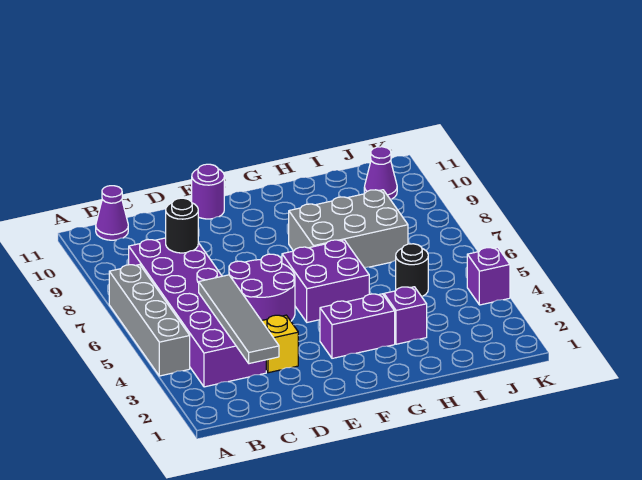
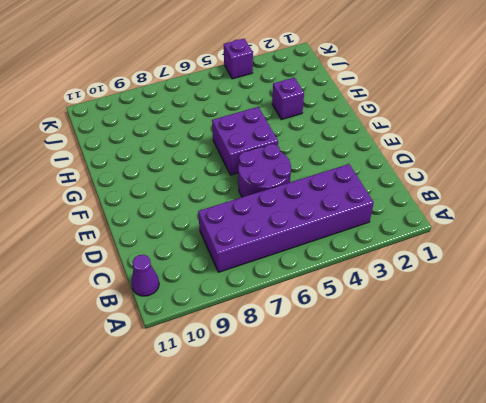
none -> grey brick A4:A7 level 1
none -> yellow brick D3 level 1
none -> purple round brick E11 level 1

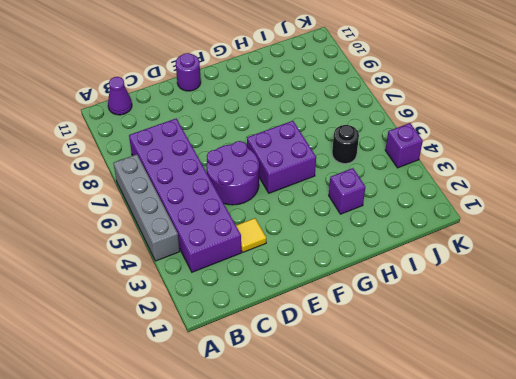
yellow tile D3 level 1 -> yellow brick D3 level 1
none -> purple brick F3:G3 level 1
none -> grey brick G7:I8 level 1
none -> purple cone J10 level 1

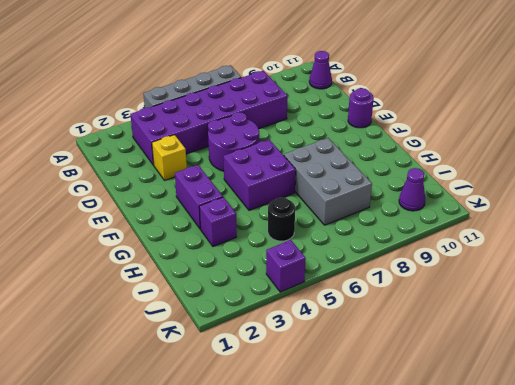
none -> grey tile C2:C5 level 2
none -> black round brick C8 level 2

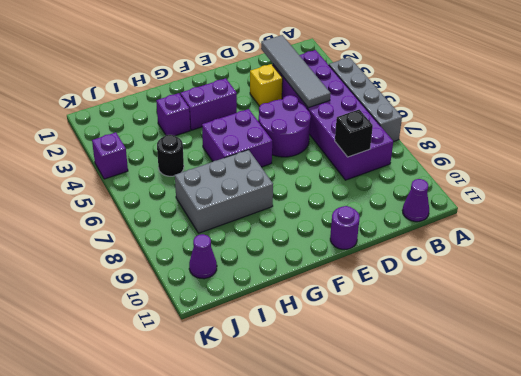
black brick C8 level 2 -> black round brick C8 level 2

